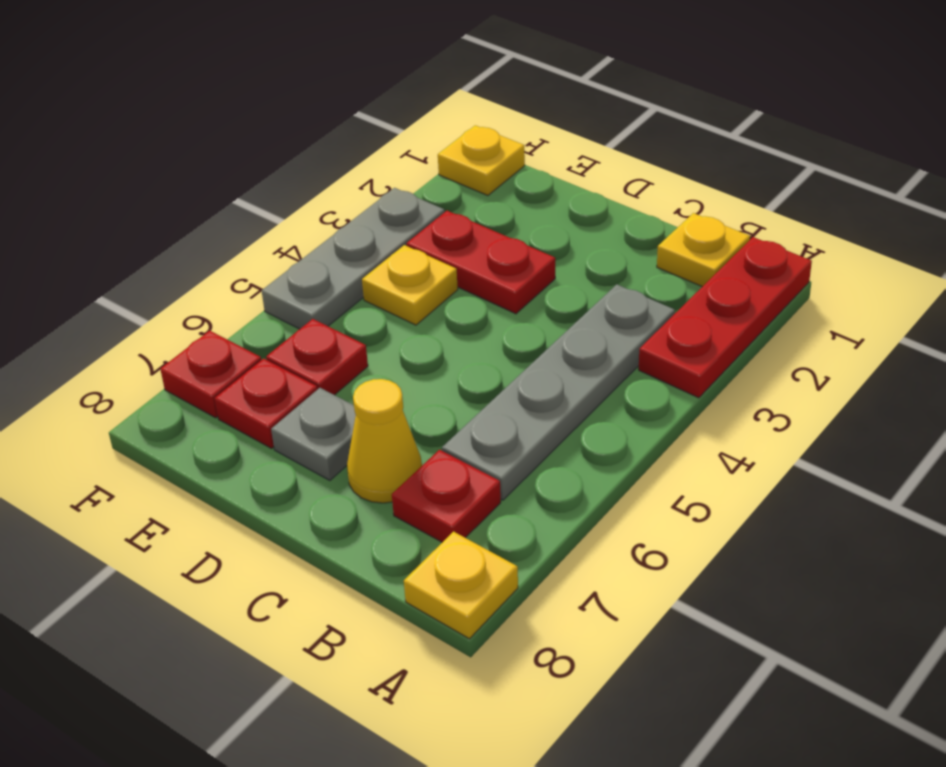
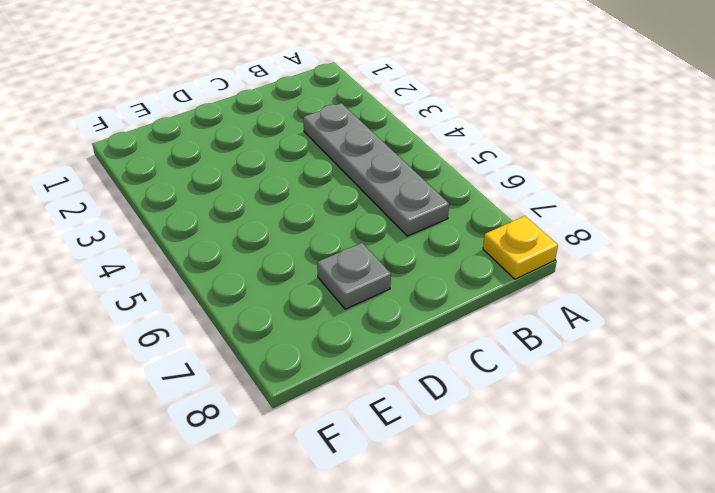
none -> red plate A1:A3 level 1
none -> yellow plate B1 level 1
none -> red plate B7 level 1

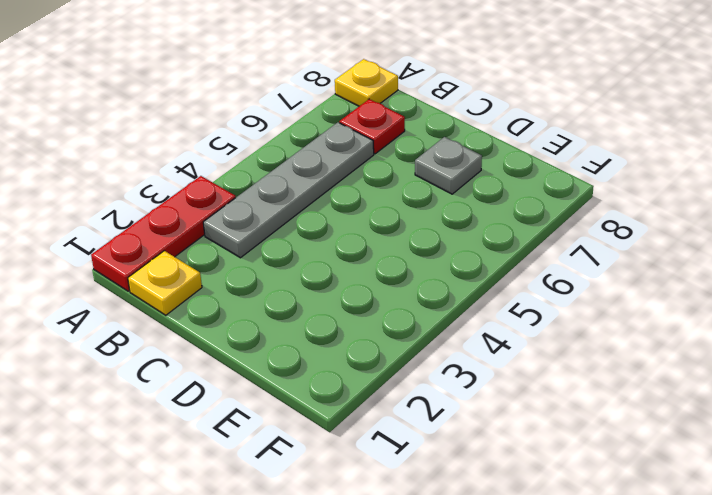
none -> yellow cone C7 level 1
none -> red plate D3:E3 level 1
none -> yellow plate E4 level 1

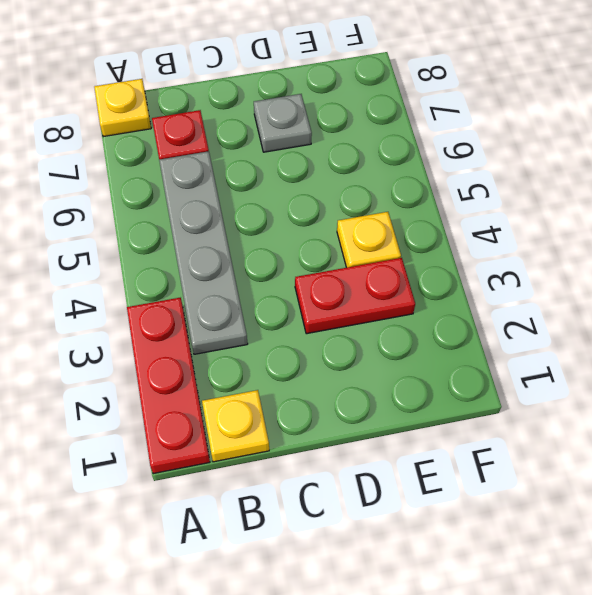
none -> yellow cone C7 level 1
none -> red plate E6 level 1
none -> red plate E7 level 1

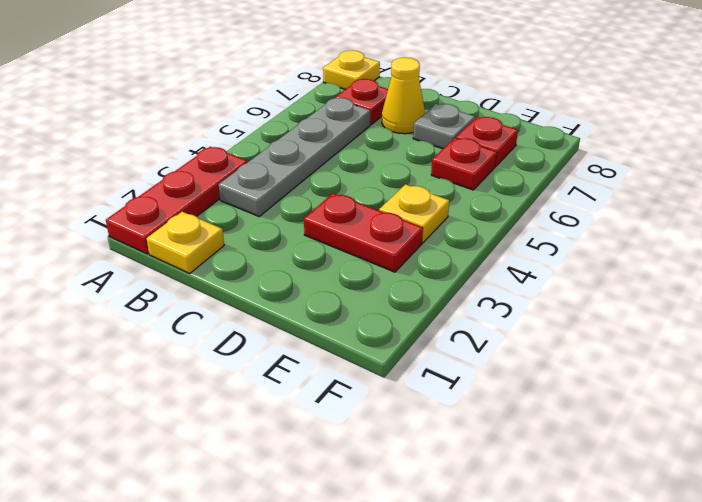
none -> yellow plate F1 level 1
none -> grey plate F3:F5 level 1
none -> red plate F7 level 1

